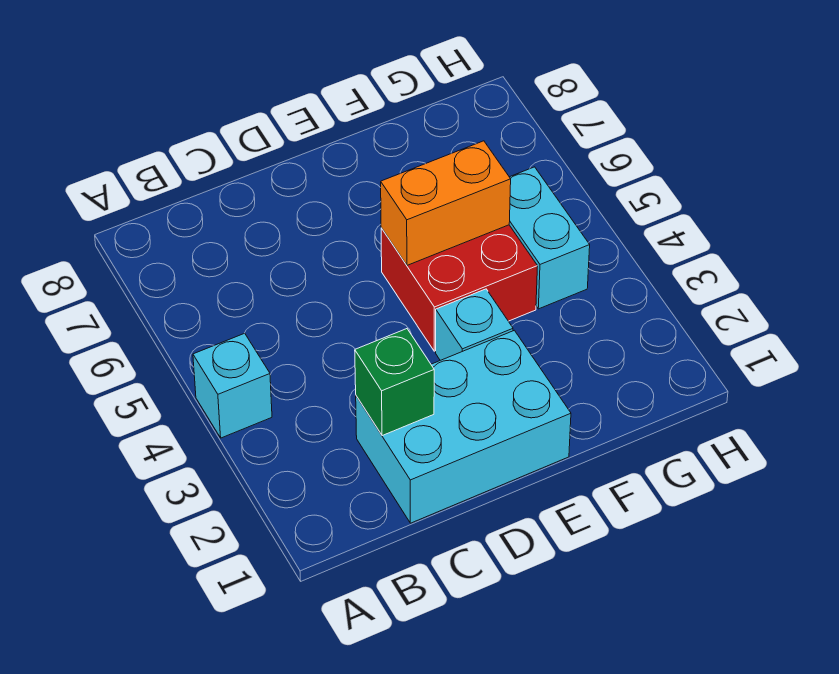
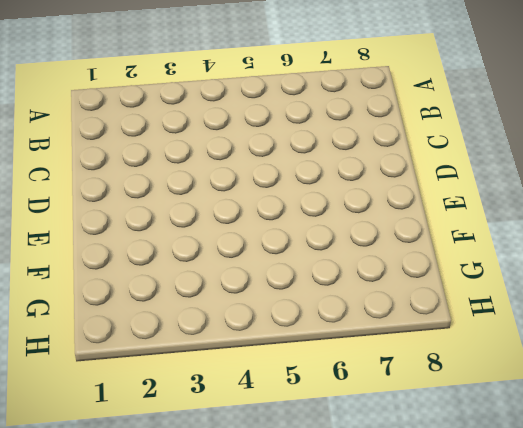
none -> cyan brick A4 level 1
none -> cyan brick C1:E2 level 1

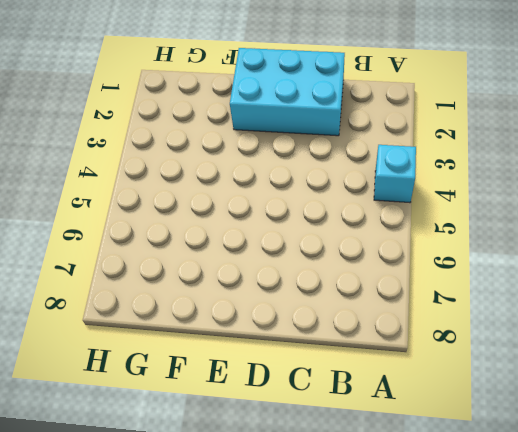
none -> cyan brick E3 level 1
none -> red brick E4:F5 level 1

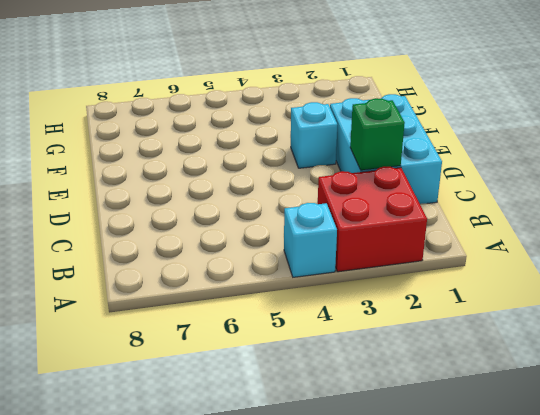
red brick A2:B3 level 1 -> red brick E4:F5 level 1
none -> cyan brick G4:G5 level 1
none -> orange brick E5:F5 level 2

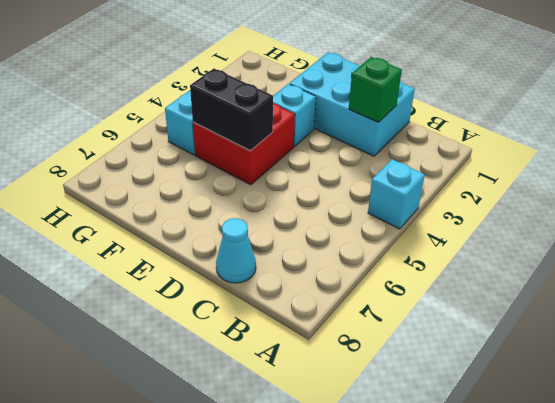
cyan cone C8 level 1 -> none
black brick E5:F5 level 2 -> orange brick E5:F5 level 2

